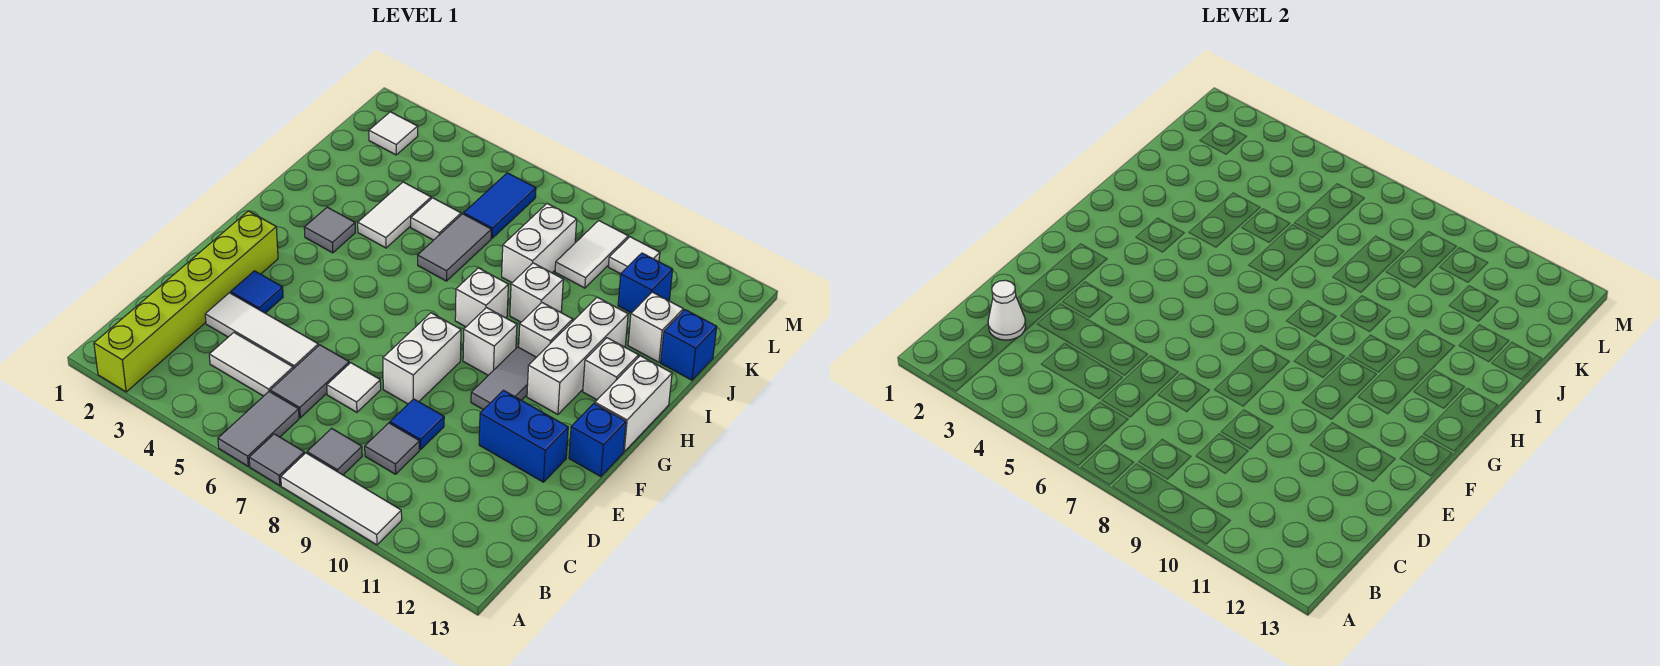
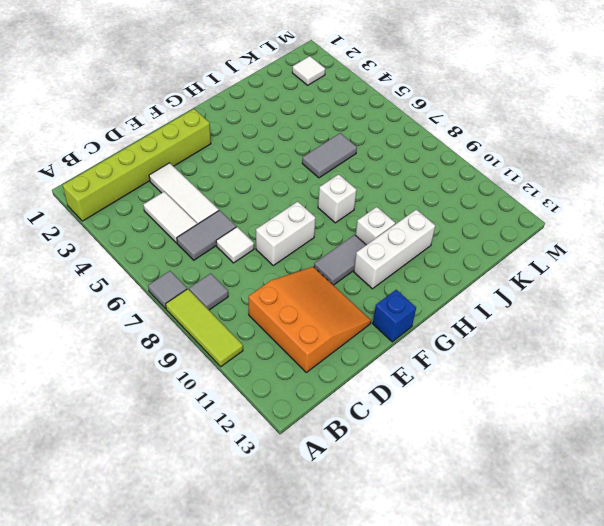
lime tile A8:A10 level 1 -> white tile A8:A10 level 1
orange slope C10:E12 level 1 top C -> blue brick E11:E12 level 1
none -> grey tile A6:B6 level 1
none -> grey tile C9 level 1
none -> blue tile D9 level 1
none -> blue tile E3 level 1

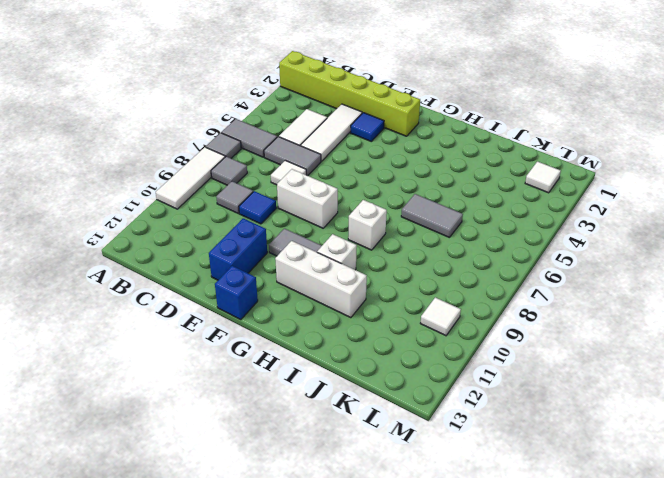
none -> white brick G9 level 1
none -> white brick G13:H13 level 1
none -> grey tile H3 level 1
none -> white brick H12 level 1

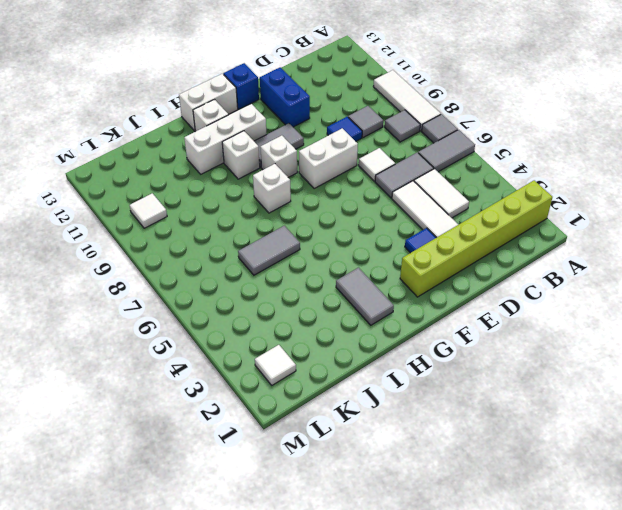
grey tile H2:H3 level 1 -> grey tile H3 level 1
none -> white tile I4:J4 level 1
none -> white brick I9 level 1
none -> white tile J5 level 1
none -> white brick J8:K8 level 1

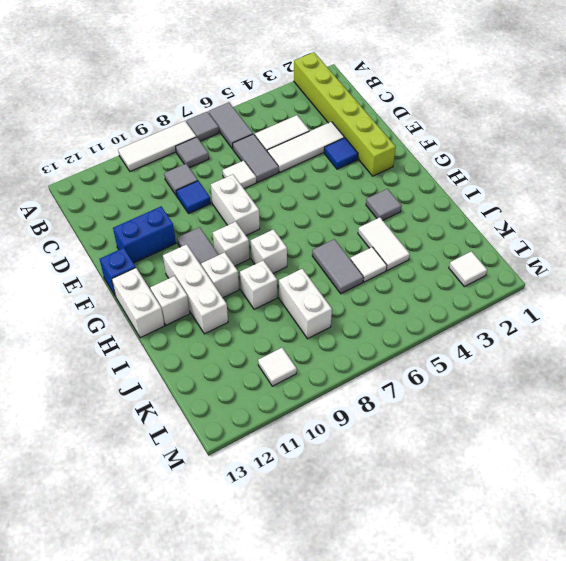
none -> white brick J12 level 1
none -> blue brick J13 level 1
none -> blue tile K6:L6 level 1
none -> white tile K9:L9 level 1

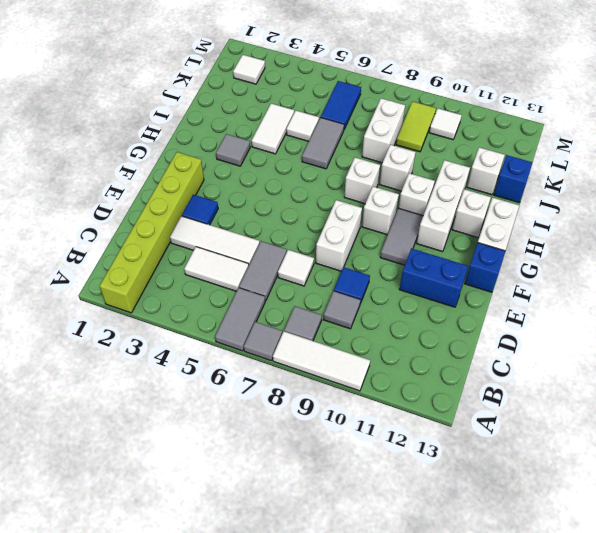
lime tile K9:L9 level 1 -> white tile K9:L9 level 1
none -> blue brick K11 level 1
none -> white cone C2 level 2

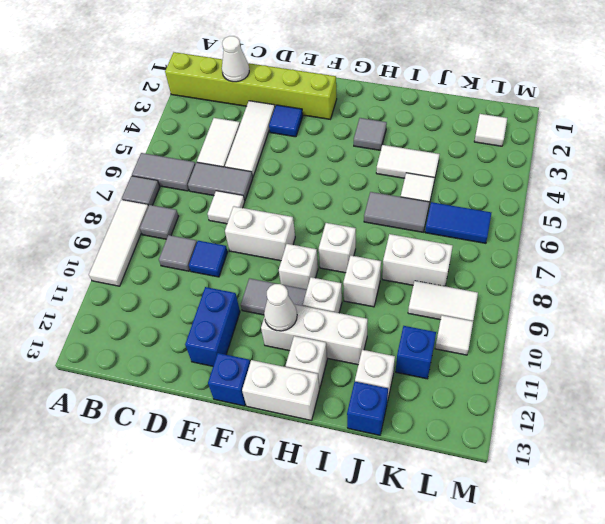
white cone G11 level 2 -> none

